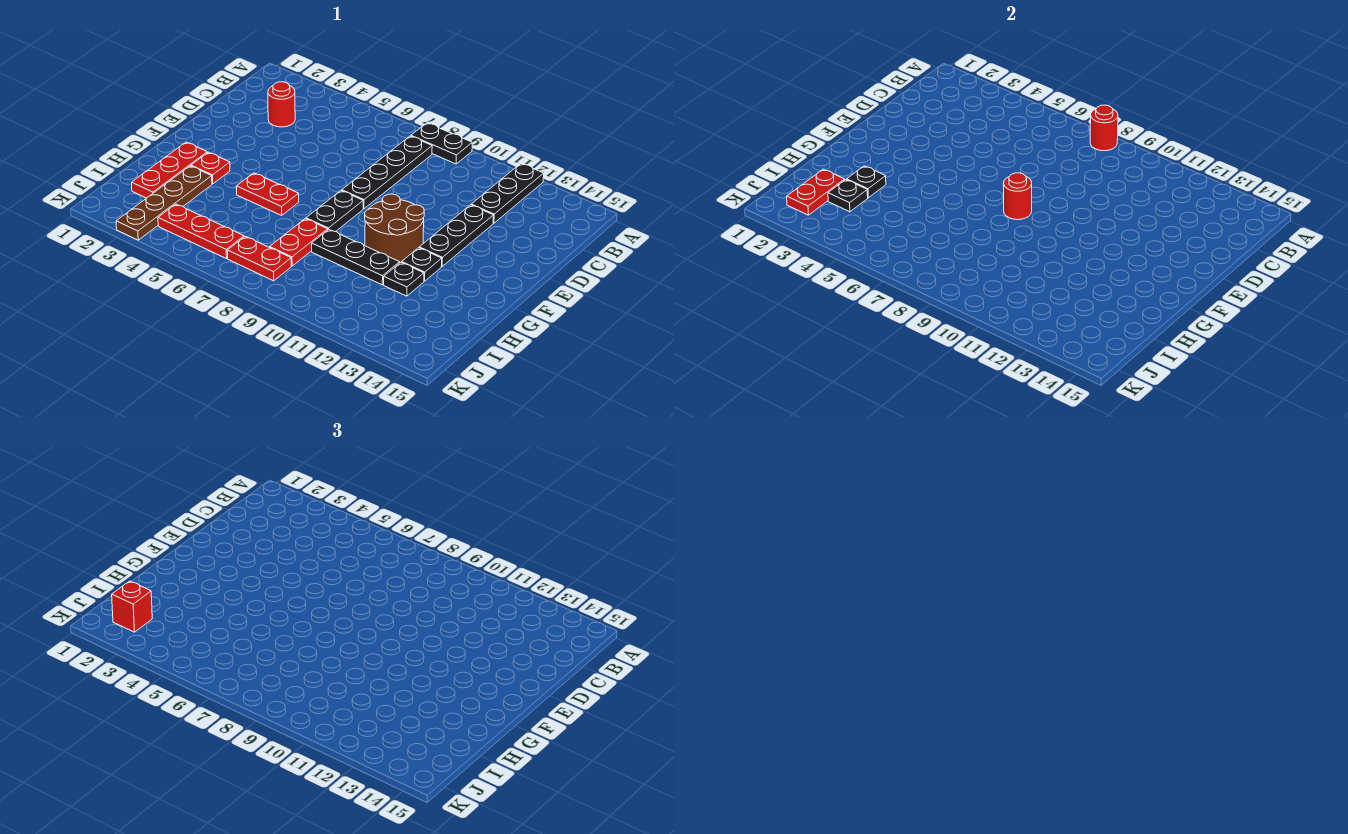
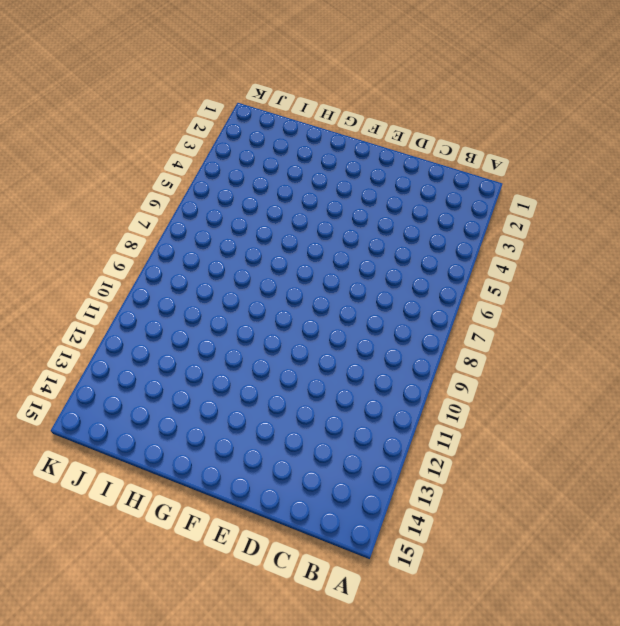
none -> black plate A8:A9 level 1
none -> black plate A12:C12 level 1
none -> black plate B8:E8 level 1

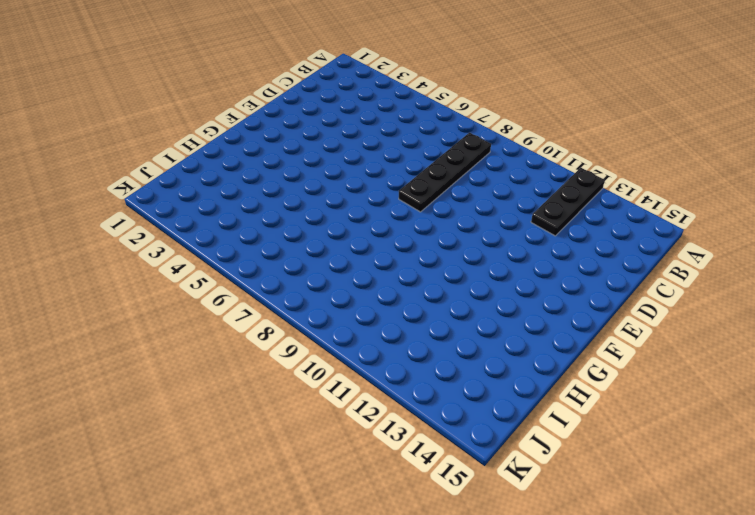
none -> black plate A8:A9 level 1
none -> red round brick C3 level 1
none -> black plate D12:F12 level 1

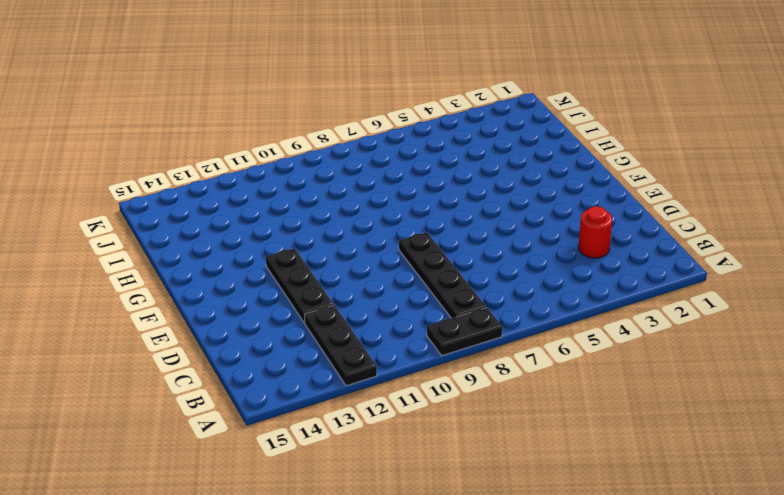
none -> black plate F8:G8 level 1
none -> brown round brick F10:G11 level 1
none -> red plate G2:I2 level 1

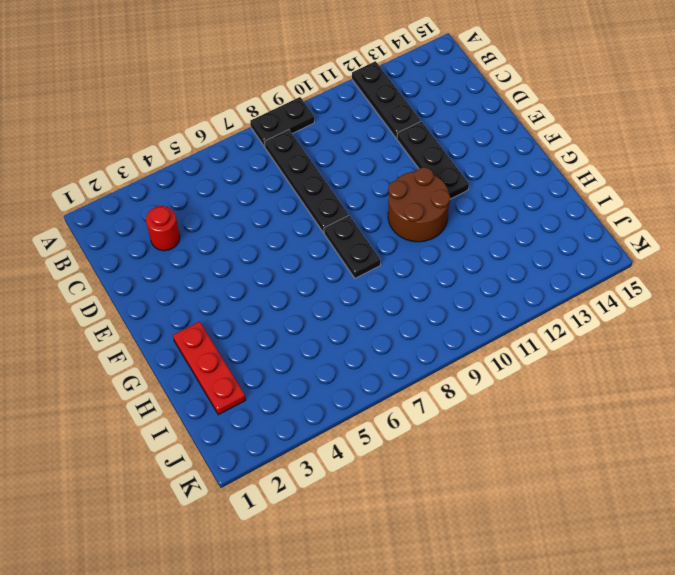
none -> red plate G3 level 1
none -> red plate G5:G6 level 1
none -> black plate G12 level 1

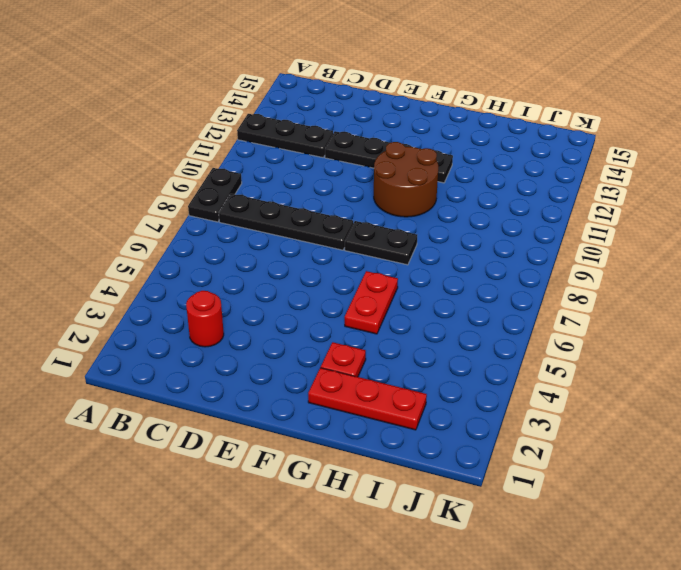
none -> brown plate H3:K3 level 1
none -> red plate H8:I8 level 1
none -> black plate H9:H11 level 1

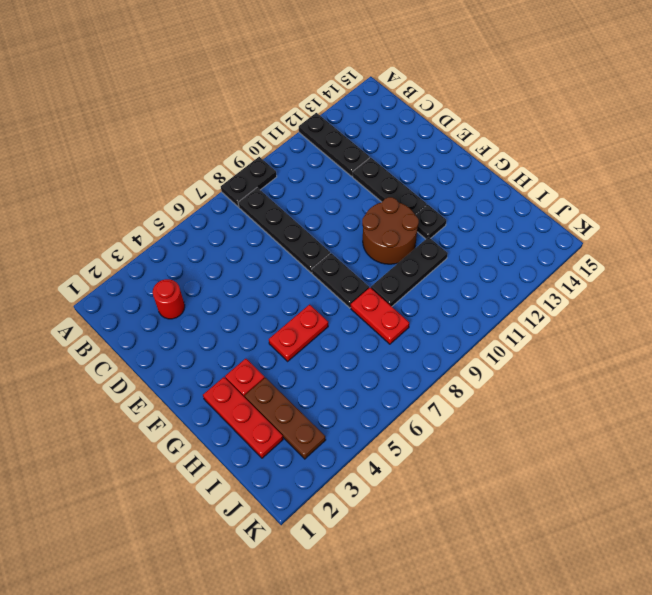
brown plate H3:J3 level 1 -> brown plate H3:K3 level 1
none -> black plate H12 level 1
none -> red plate J4:J6 level 1
none -> red plate J7:J8 level 1

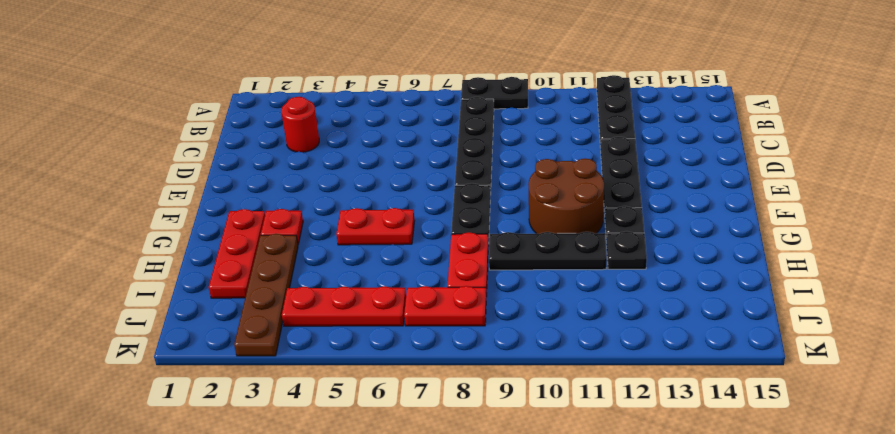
none -> red round brick A8 level 2
none -> red round brick F8 level 2
none -> black plate H3 level 2

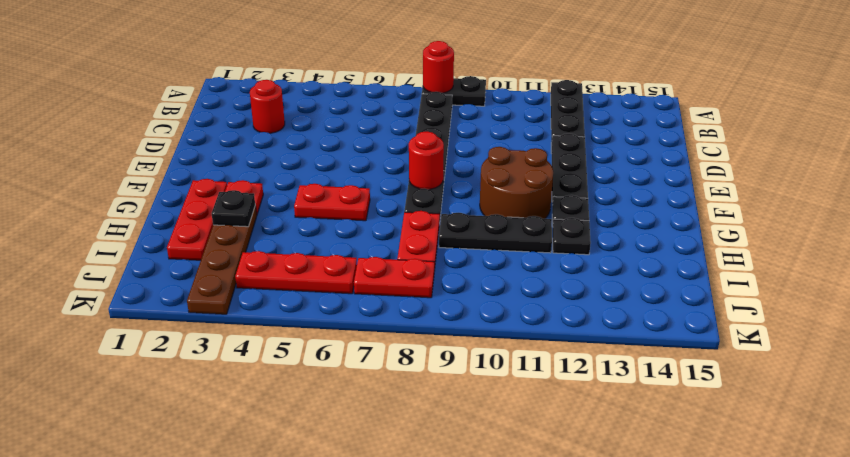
none -> red plate I2:J2 level 2
none -> black plate I3 level 2
none -> red brick J2 level 3

